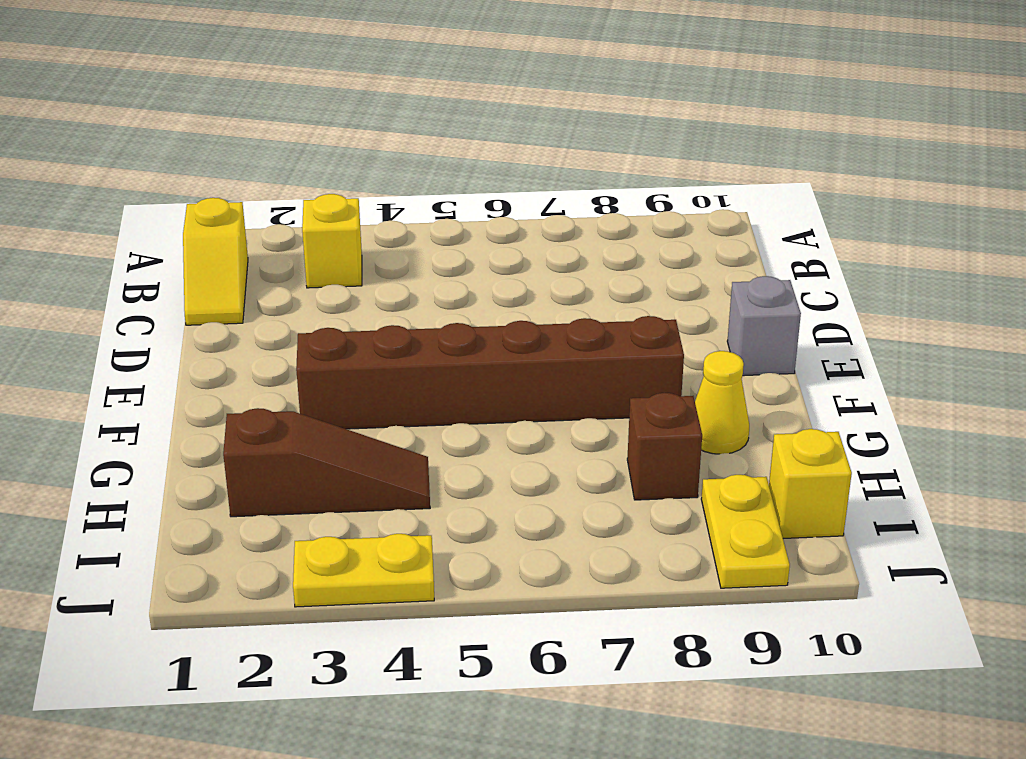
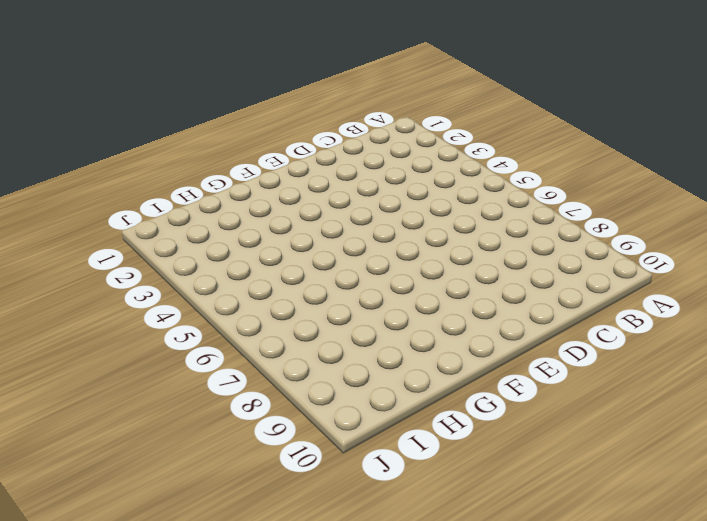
none -> yellow slope B1:C1 level 1 top B
none -> yellow brick B3 level 1

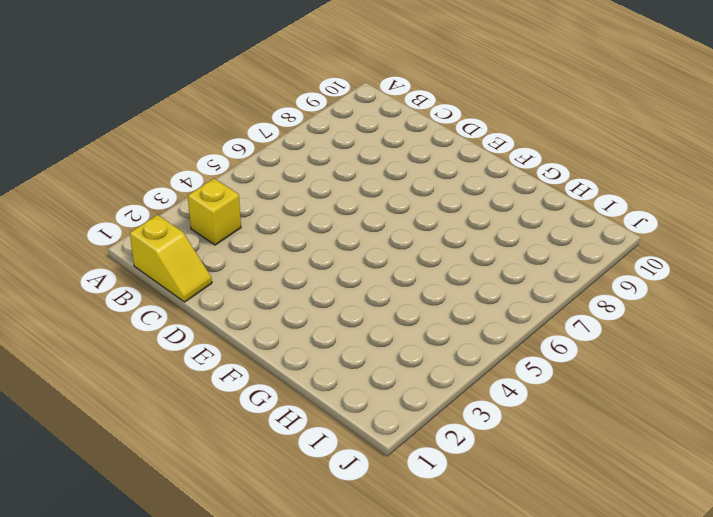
none -> grey brick E10 level 1
none -> brown brick F3:F8 level 1

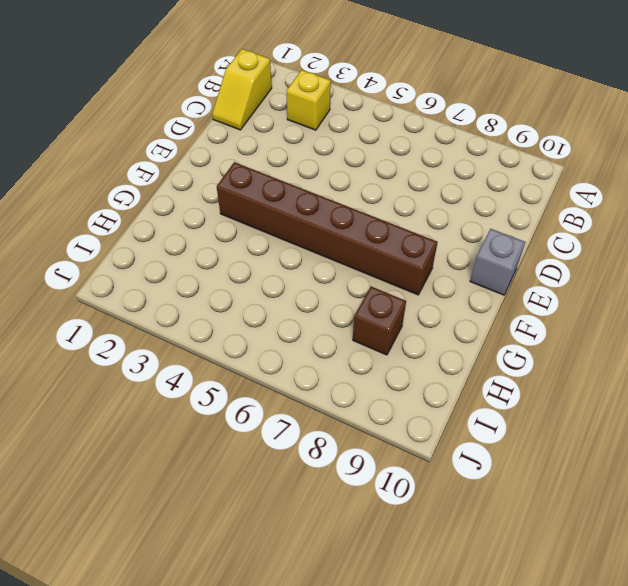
none -> yellow cone G9 level 1
none -> brown slope H2:H4 level 1 top 2

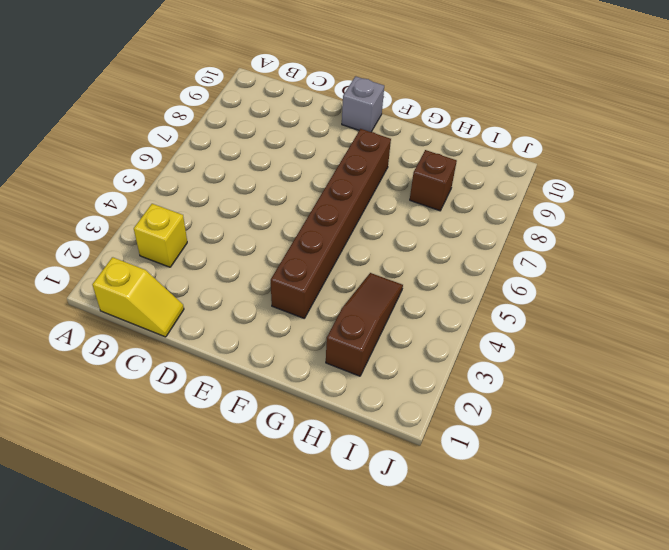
none -> yellow cone G9 level 1
none -> yellow plate I9:J9 level 1

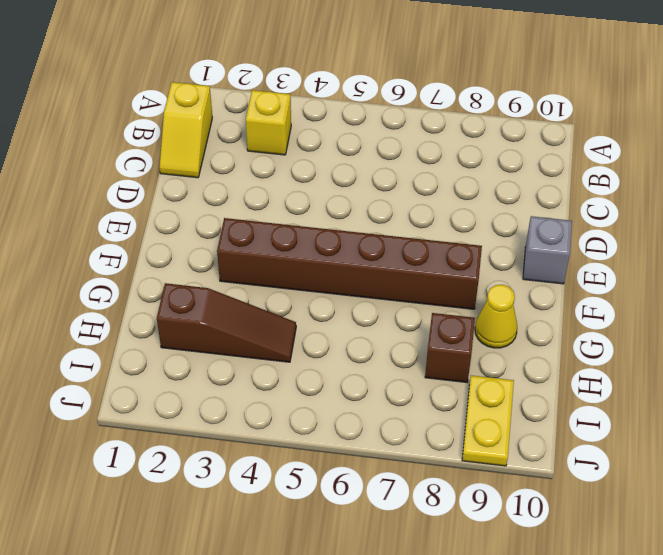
none -> yellow brick I10 level 1
none -> yellow plate J3:J4 level 1

